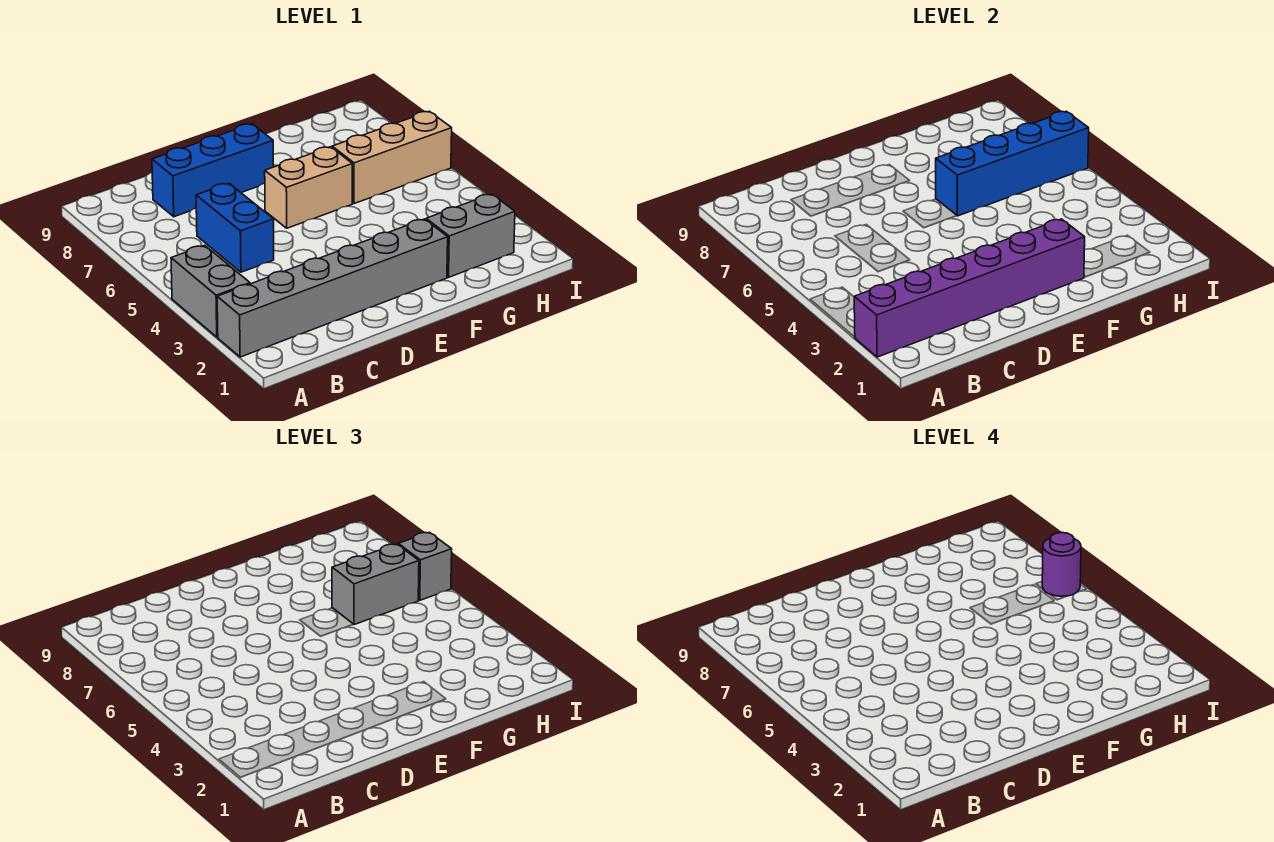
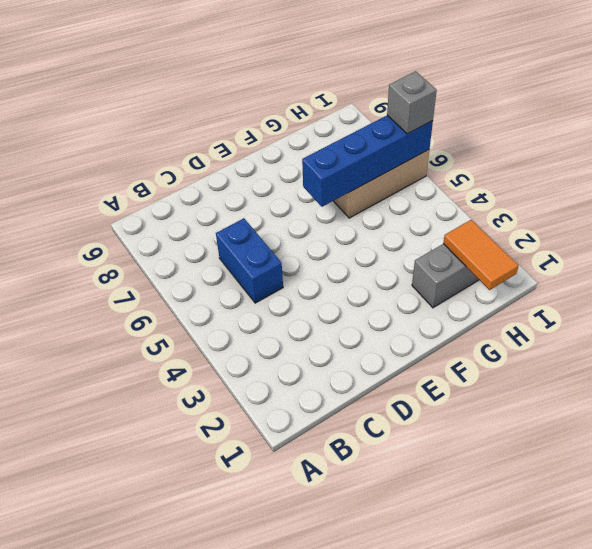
orange tile H1:H2 level 2 -> none
none -> grey brick A2:F2 level 1
none -> grey brick A3:A4 level 1
none -> blue brick C8:E8 level 1

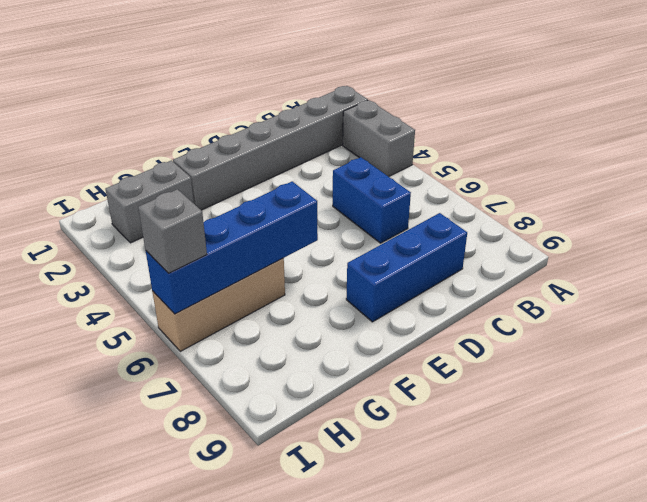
none -> tan brick E6:F6 level 1
none -> purple brick A2:F2 level 2
none -> grey brick G6:H6 level 3

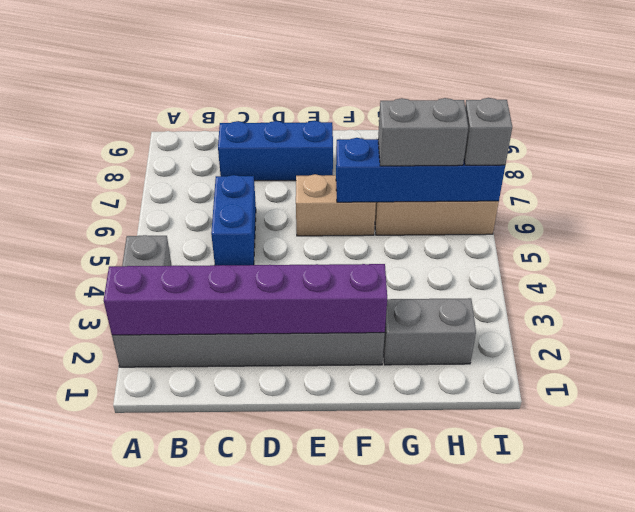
none -> purple round brick I6 level 4

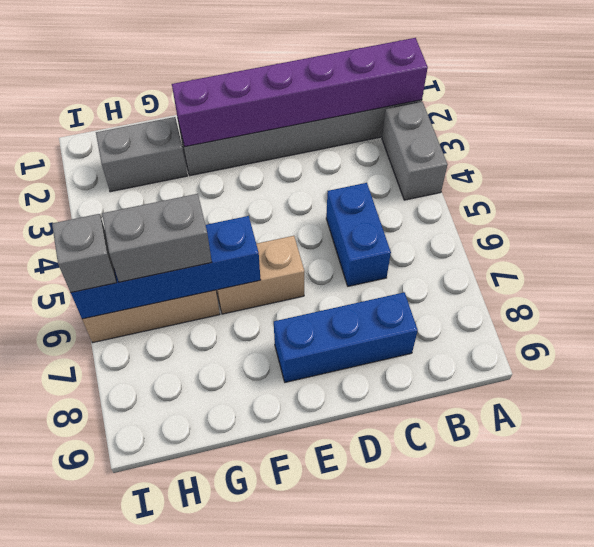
none -> purple round brick I6 level 4

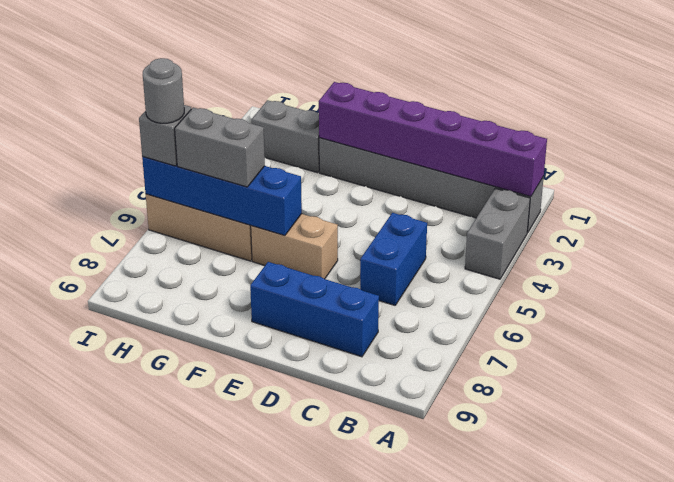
grey round brick I6 level 4 -> purple round brick I6 level 4

